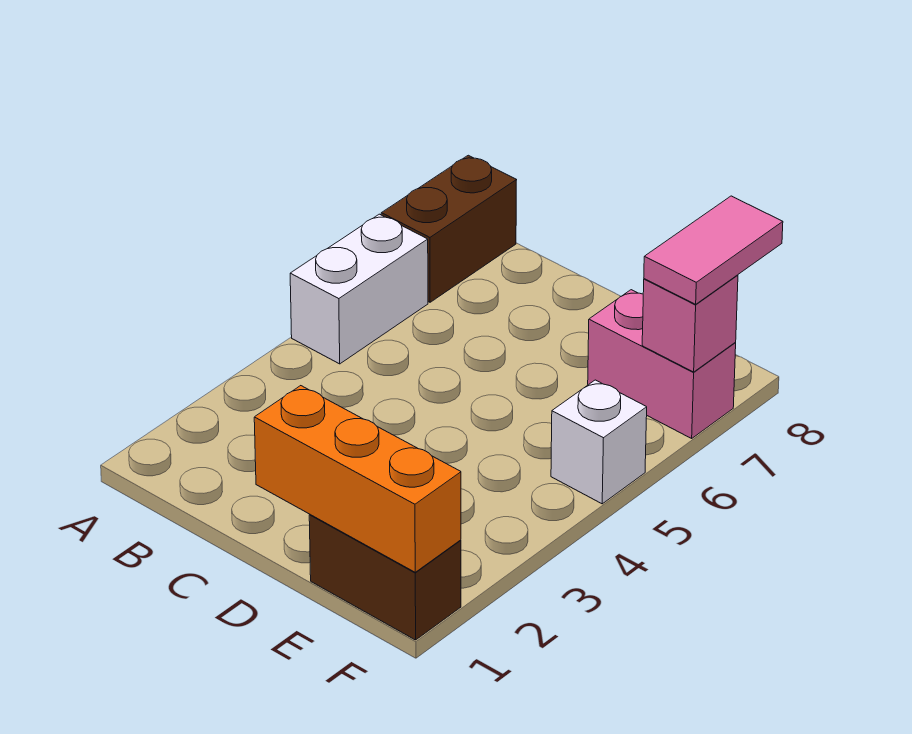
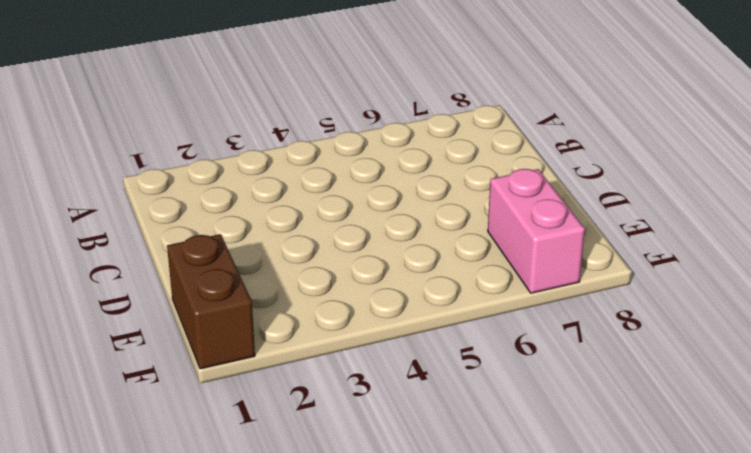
none -> white brick A5:A6 level 1
none -> brown brick A7:A8 level 1

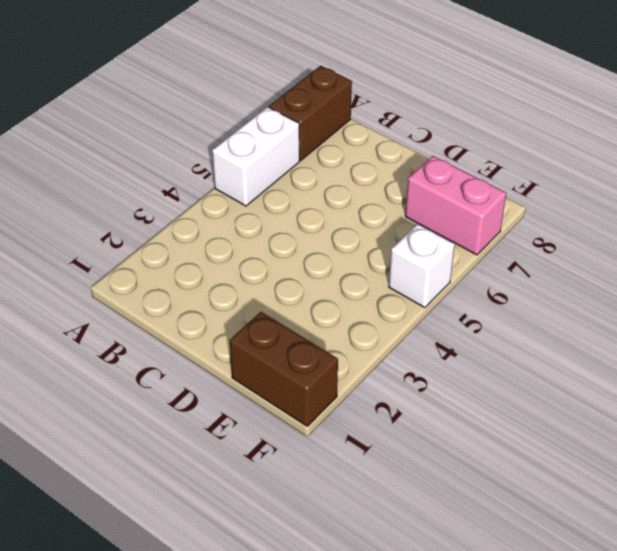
none -> orange brick D1:F1 level 2
none -> pink brick F7 level 2

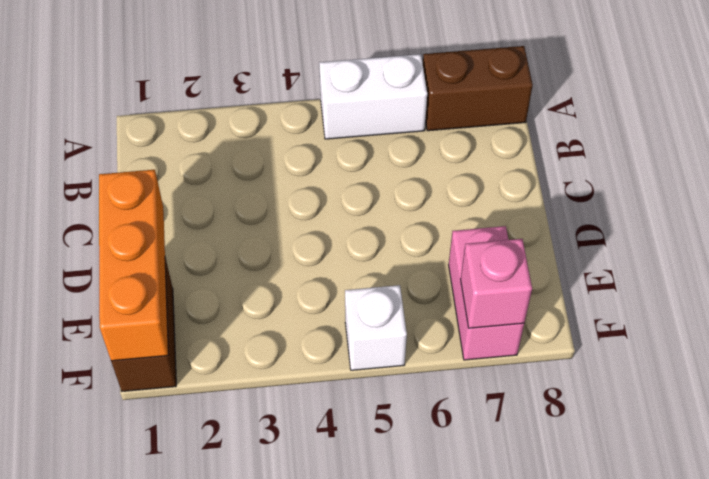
none -> pink tile F7:F8 level 3

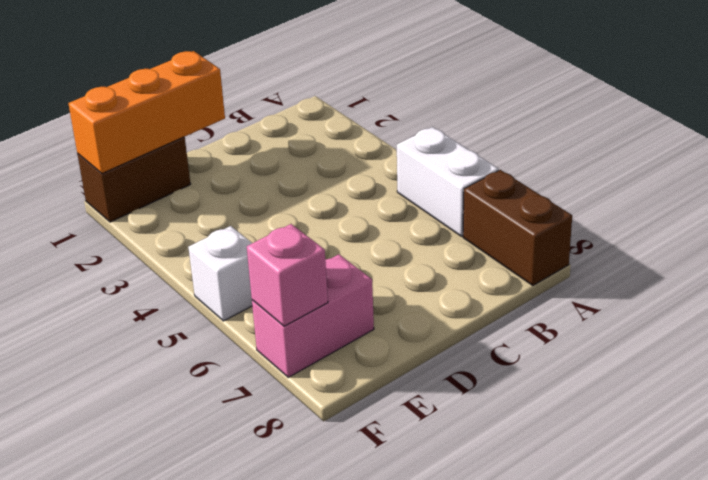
none -> pink tile F7:F8 level 3

